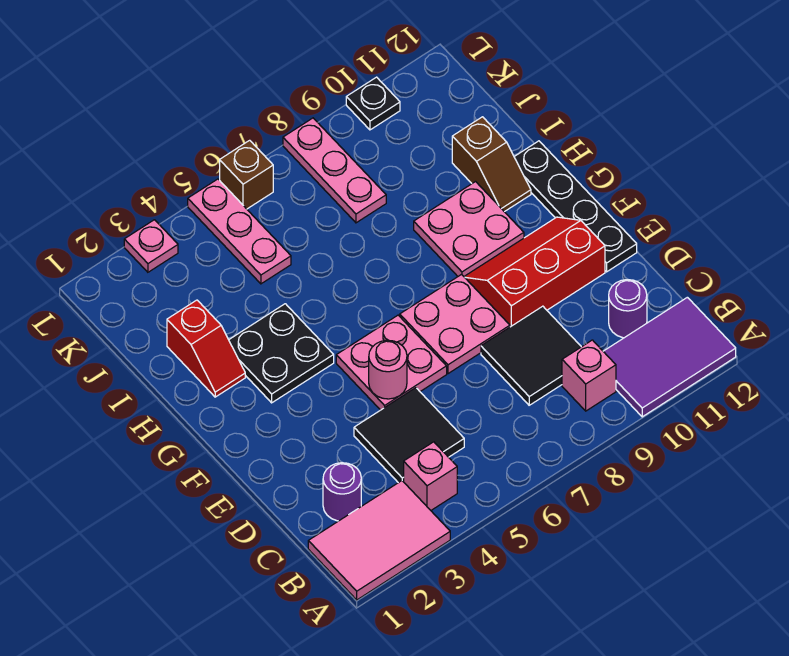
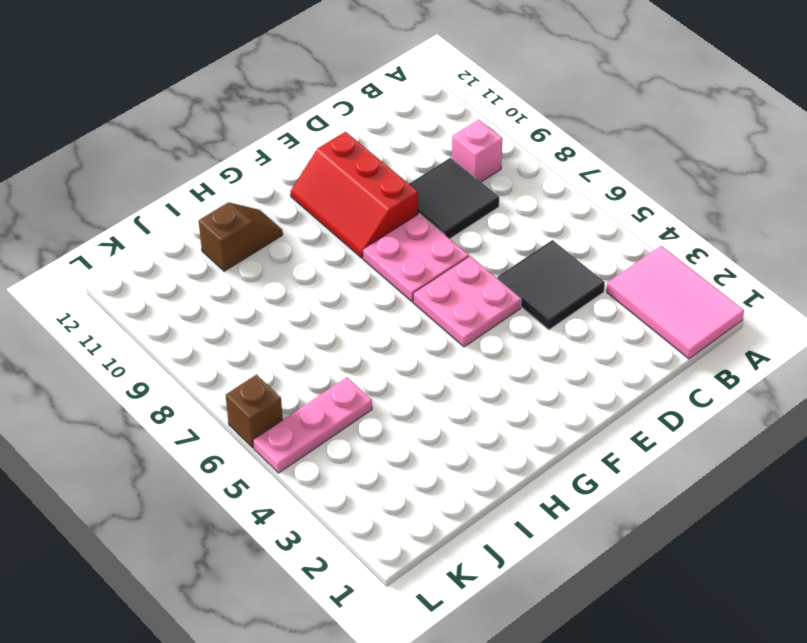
none -> purple tile A10:B12 level 1
none -> pink brick B4 level 1
none -> purple round brick C2 level 1

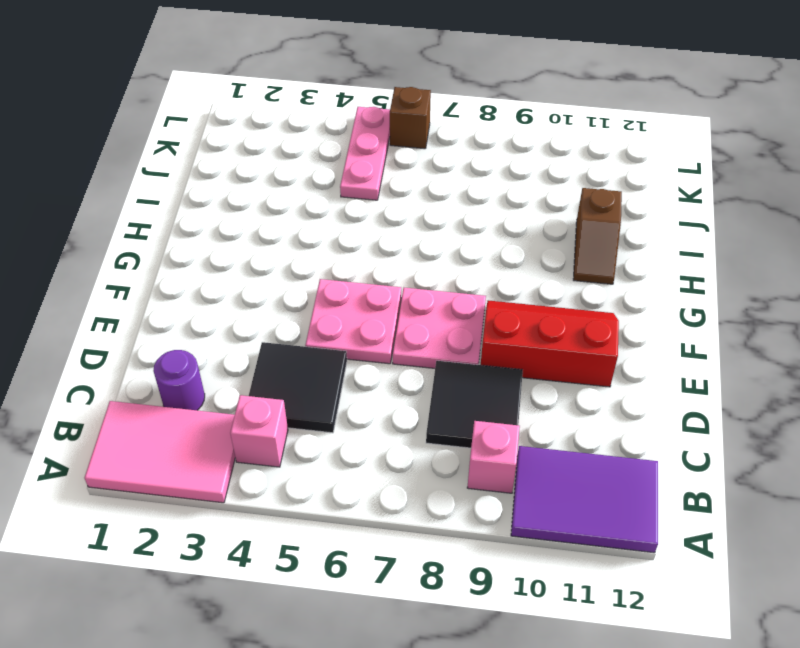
none -> purple round brick C11 level 1
none -> black plate E12:H12 level 1
none -> black plate G3:H4 level 1

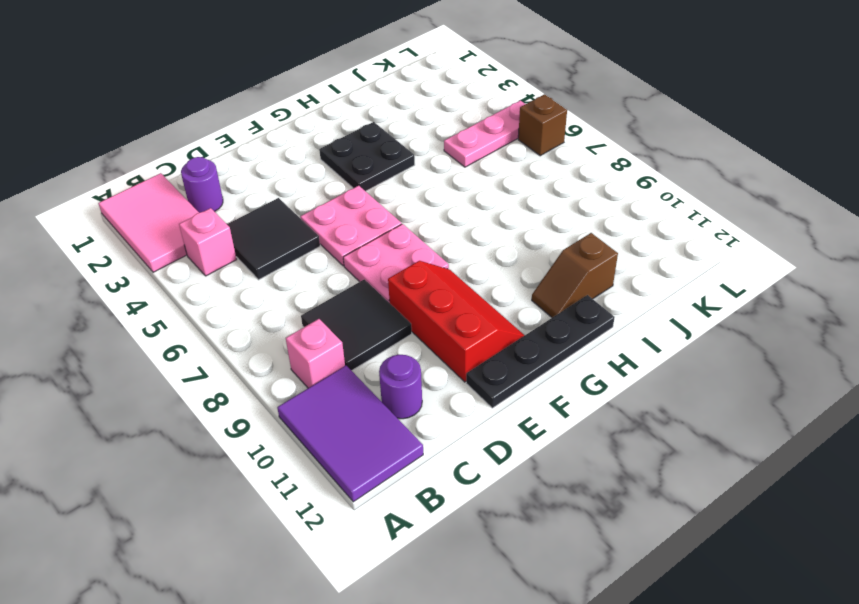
none -> pink plate G9:H10 level 1
none -> red slope H2:I2 level 1 top I
none -> pink plate J8:L8 level 1

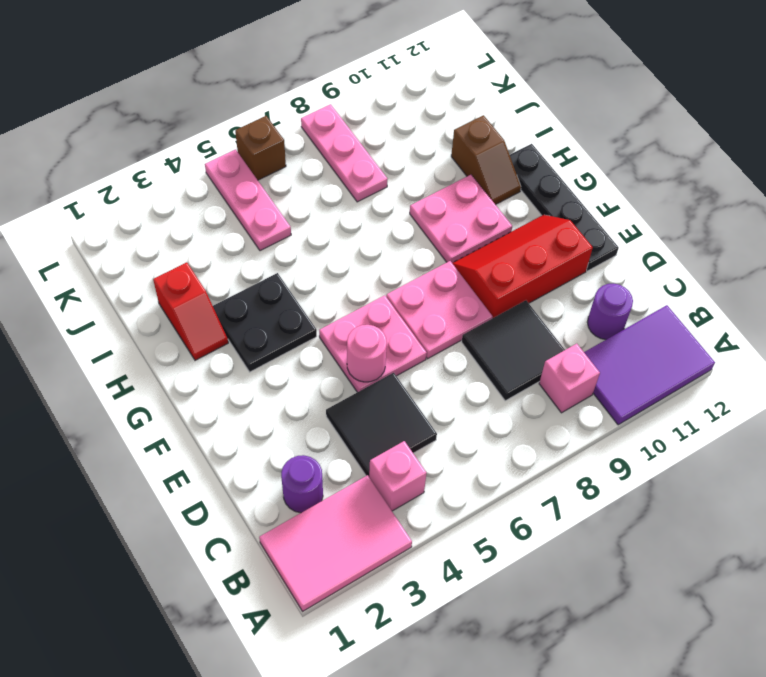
none -> pink plate L3 level 1
none -> black plate L10 level 1

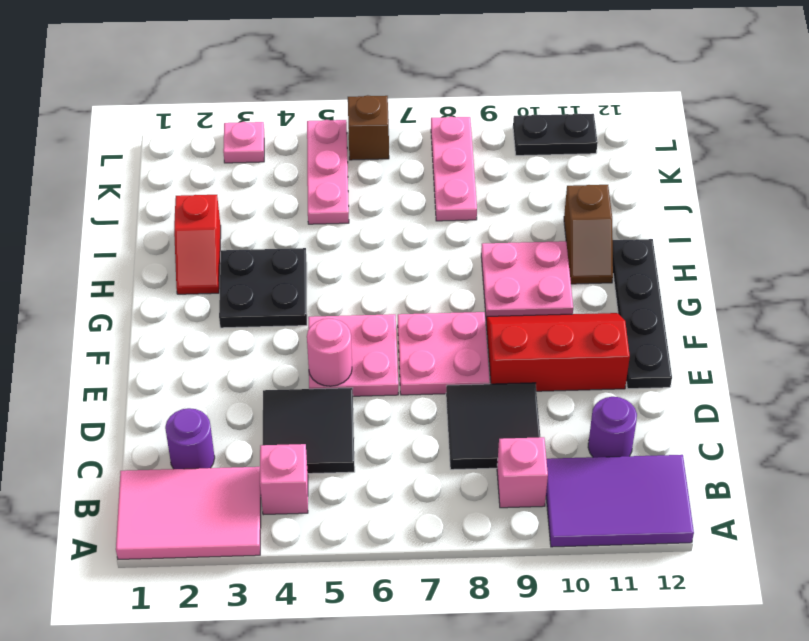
black plate L10:L11 level 1 -> black plate L10 level 1

